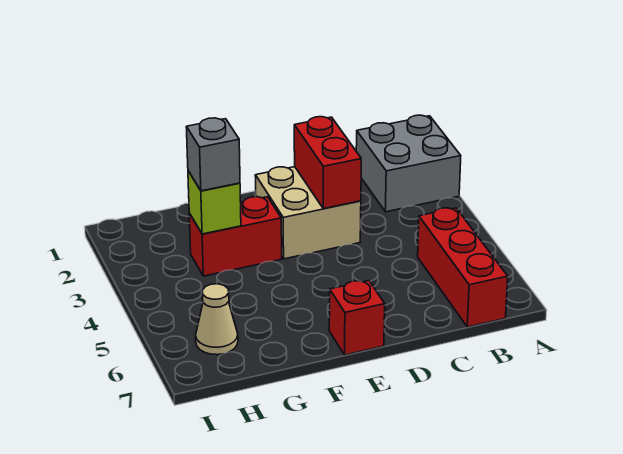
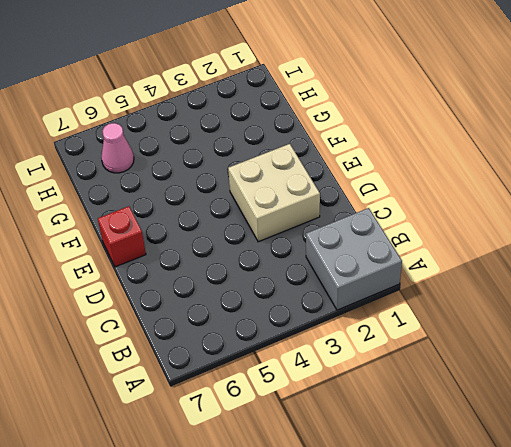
pink cone H6 level 1 -> tan cone H6 level 1
none -> red brick B5:B7 level 1
none -> red brick F3:G3 level 1

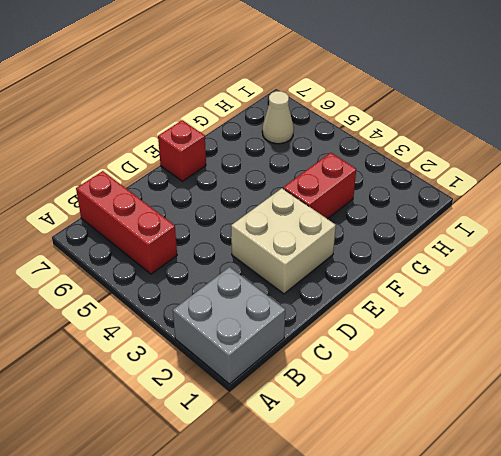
none -> red brick D2:D3 level 2
none -> lime brick G3 level 2

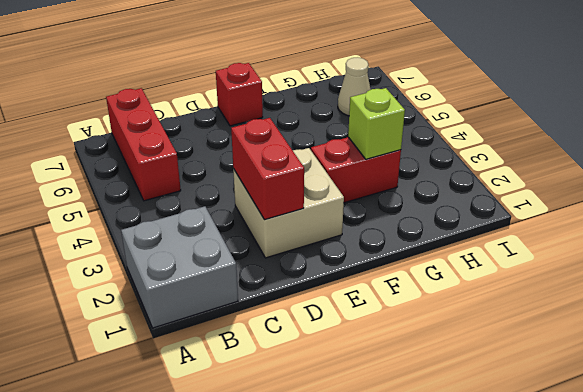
none -> grey brick G3 level 3

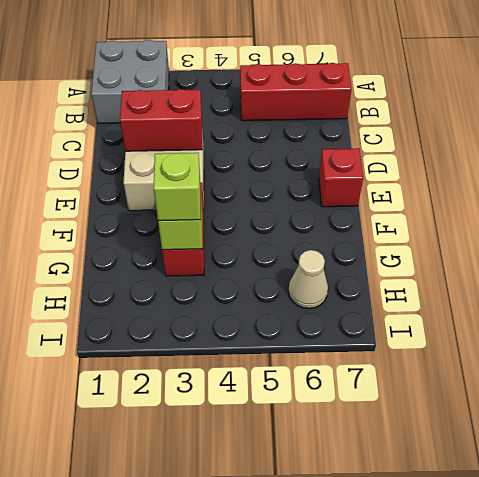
lime brick G3 level 3 -> grey brick G3 level 3

